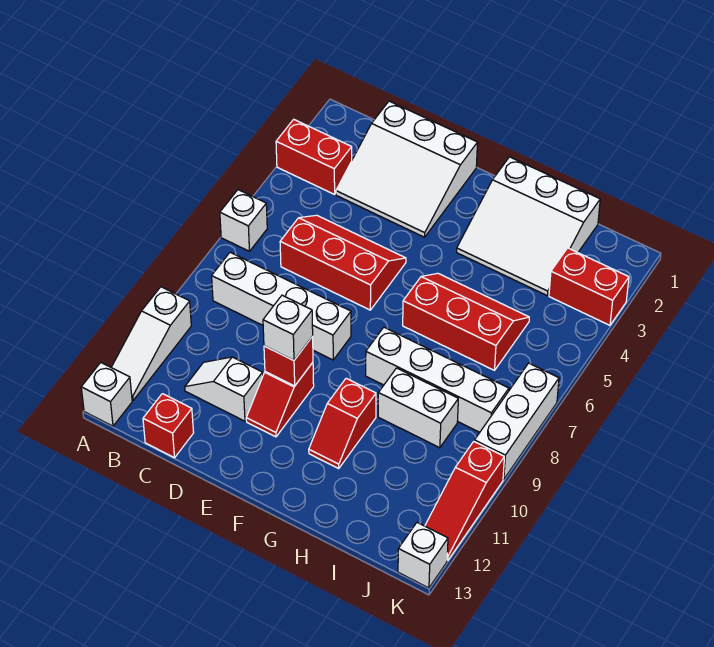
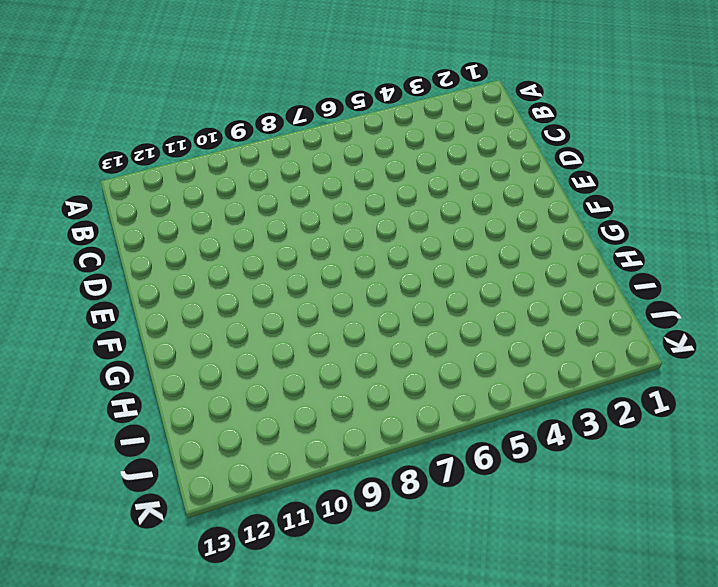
none -> red brick A3:B3 level 1
none -> white brick A6 level 1
none -> white slope A10:A12 level 1 top 10

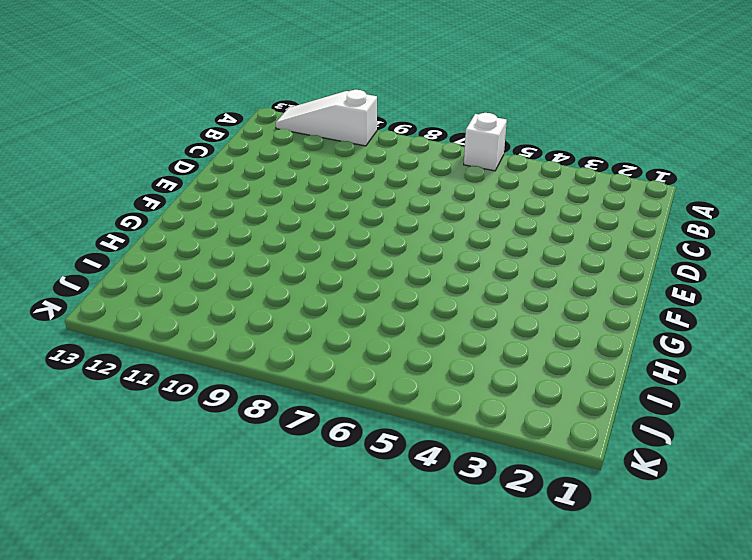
none -> red brick A3:B3 level 1
none -> white brick A13 level 1
none -> white brick B8:E8 level 1

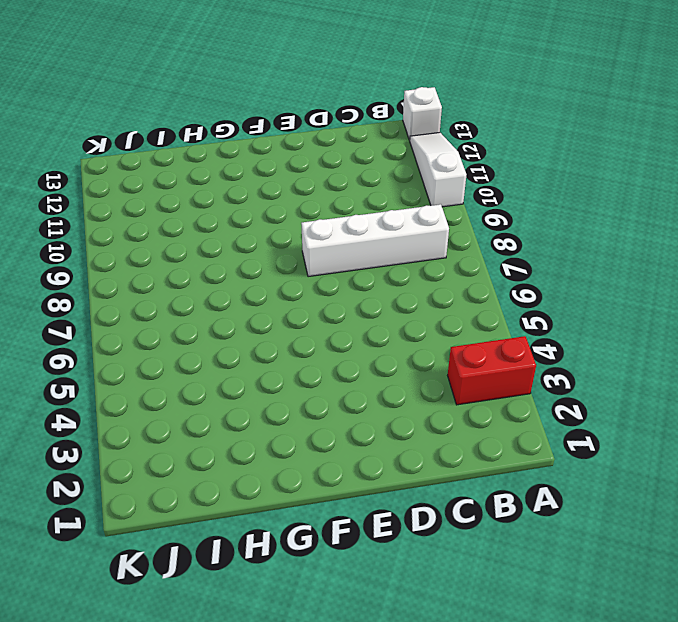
none -> white brick A6 level 1
none -> white slope C1:E3 level 1 top 1
none -> red slope C5:E6 level 1 top 6

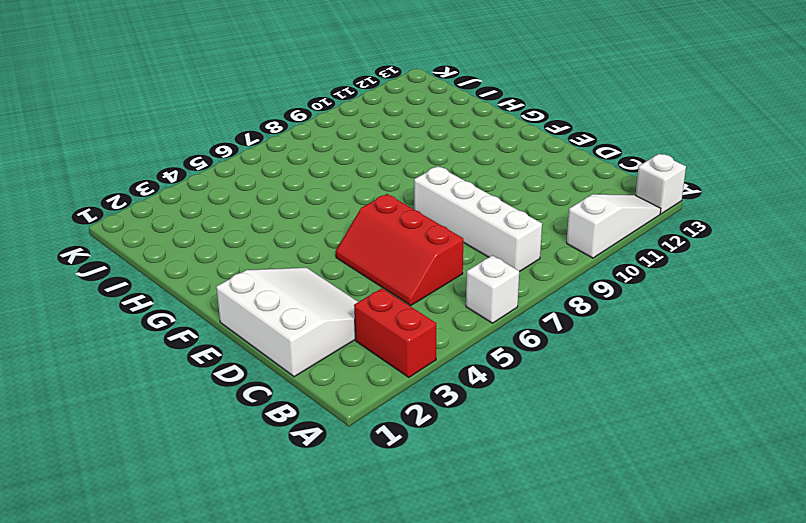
none -> white slope C11:D11 level 1 top D
none -> red brick C13 level 1
none -> red slope E10:E11 level 1 top 10

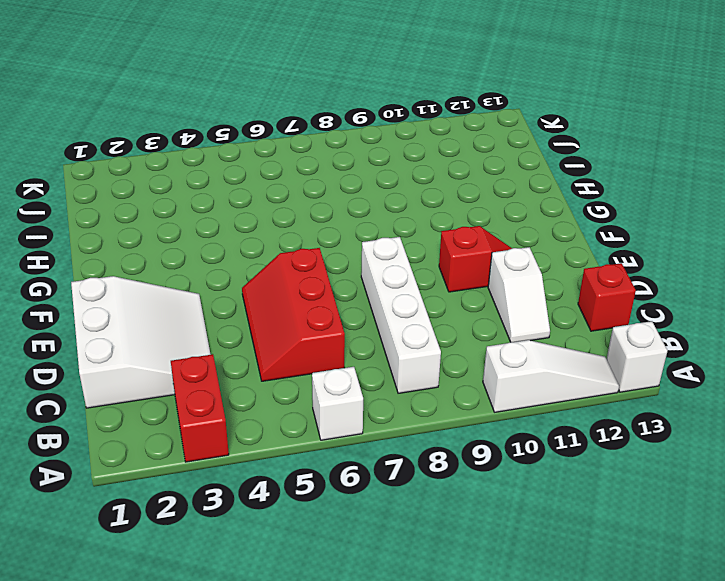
none -> white slope G1:I3 level 1 top 1
none -> red slope G5:I6 level 1 top 6
none -> white brick G8:J8 level 1

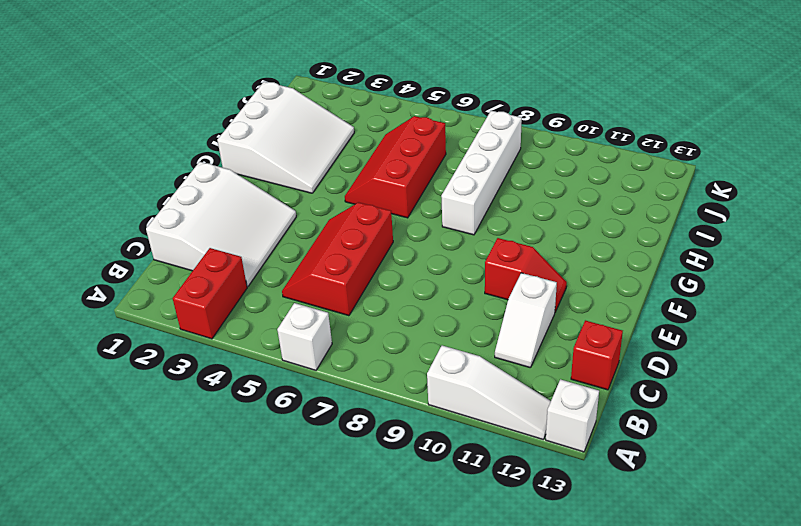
none -> white brick B8:E8 level 1
none -> red slope G10:G11 level 1 top 10
none -> white brick H9:I9 level 1

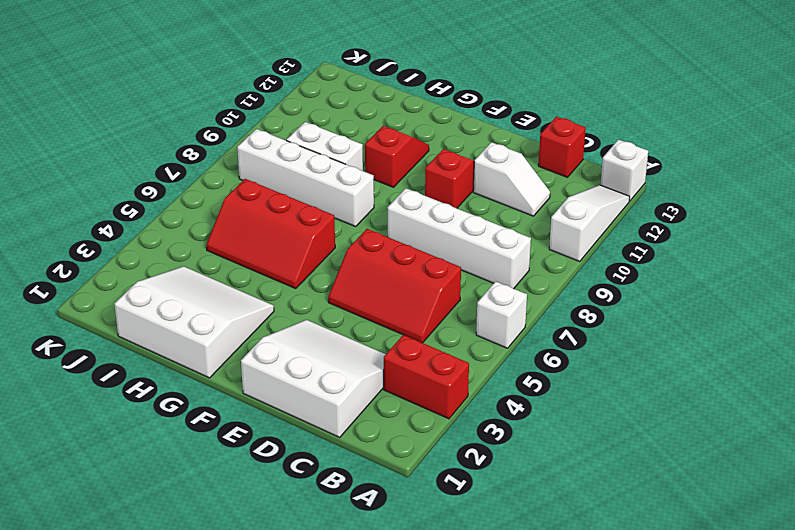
none -> red brick J3:K3 level 1
none -> white brick K7:K9 level 1
none -> red slope K10:K12 level 1 top 10

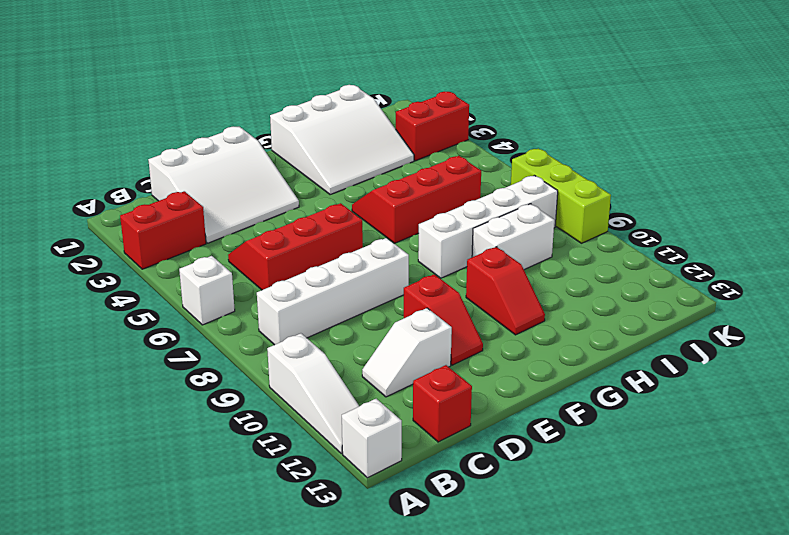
lime brick K7:K9 level 1 -> white brick K7:K9 level 1
none -> red slope K10:K12 level 1 top 10
none -> white brick K13 level 1
none -> red brick E10 level 2

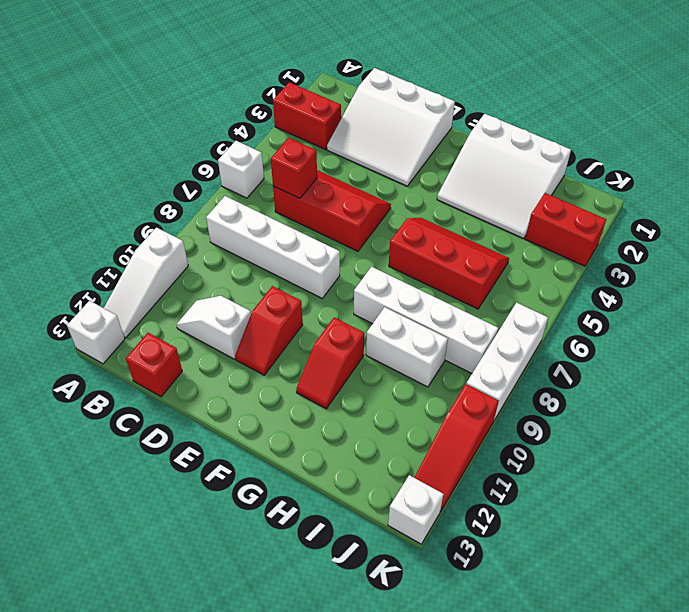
red brick C6 level 2 -> red brick E10 level 2
none -> white brick E10 level 3

